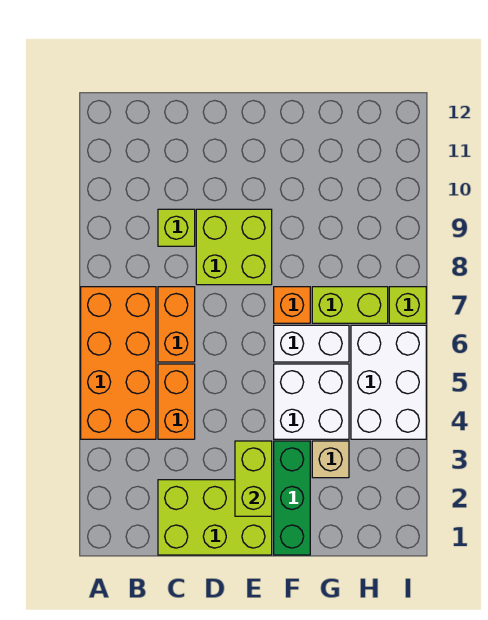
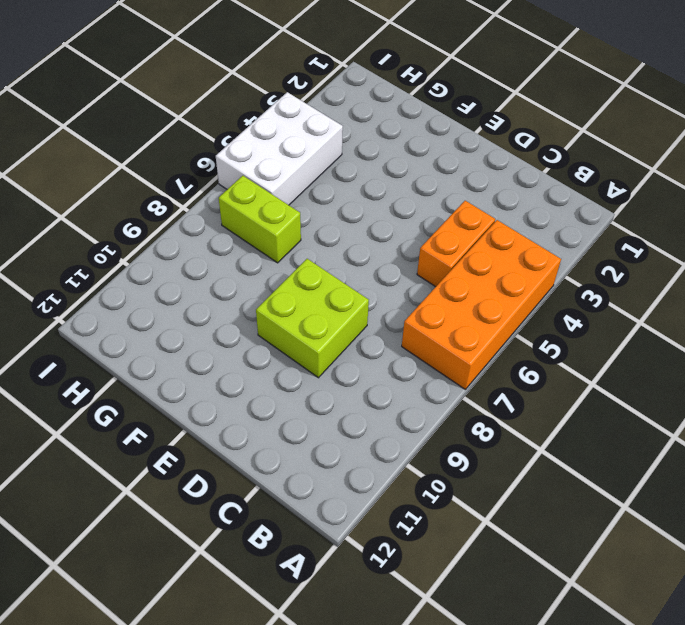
none -> lime brick C1:E2 level 1
none -> orange brick C6:C7 level 1
none -> lime brick C9 level 1

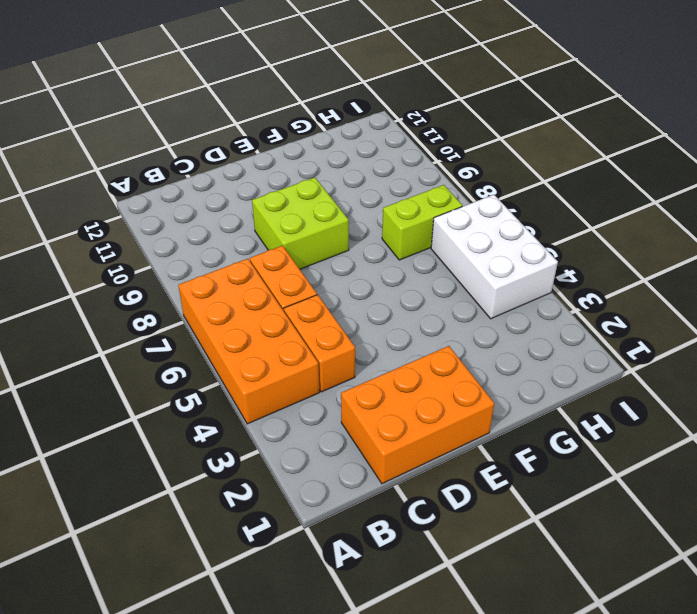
orange brick C1:E2 level 1 -> lime brick C1:E2 level 1
none -> lime brick C9 level 1
none -> green brick F1:F3 level 1
none -> white brick F4:G5 level 1

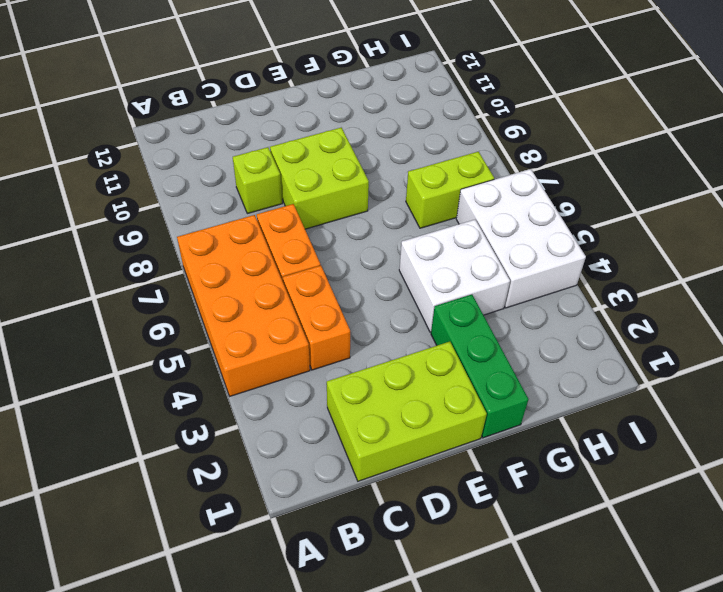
none -> white brick F6:G6 level 1
none -> orange brick F7 level 1
none -> tan brick G3 level 1

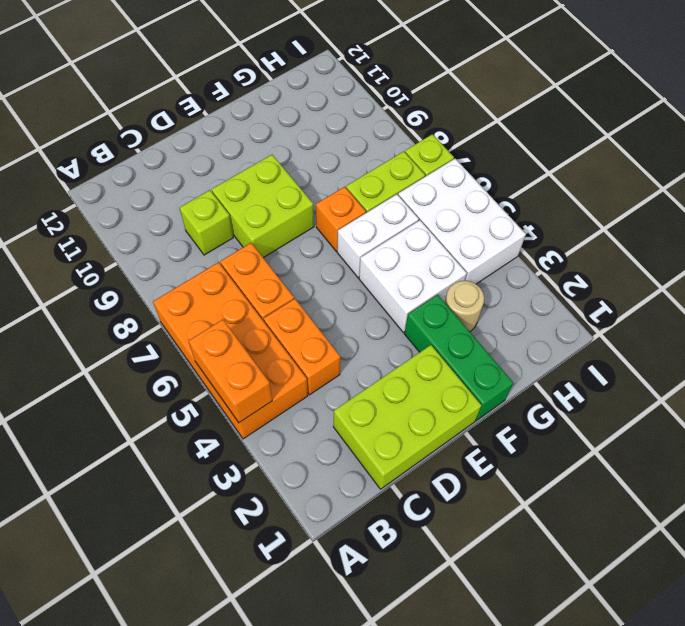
orange brick A4:A5 level 2 -> none
tan round brick G3 level 1 -> tan brick G3 level 1
none -> lime brick E2:E3 level 2

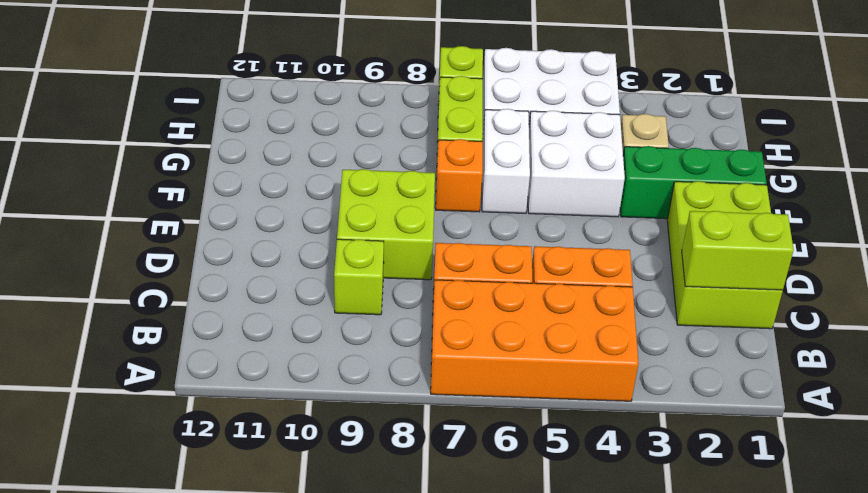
lime brick C1:C2 level 2 -> lime brick E2:E3 level 2

